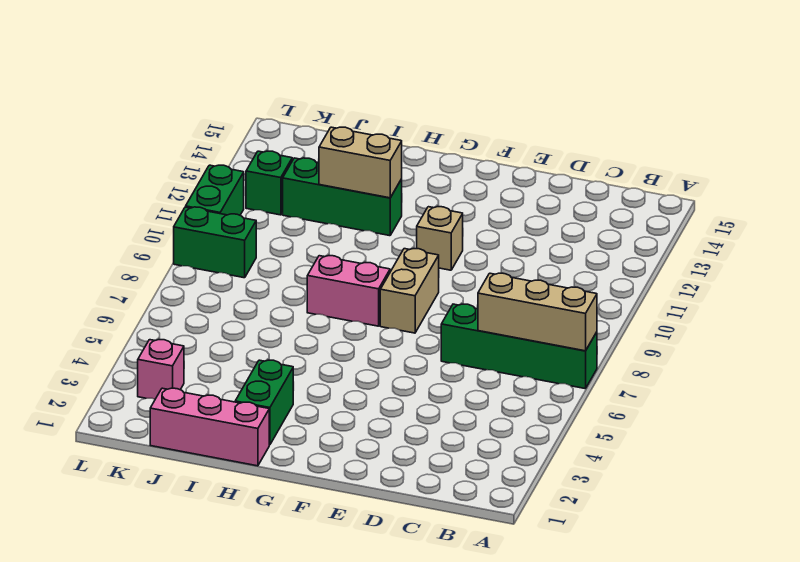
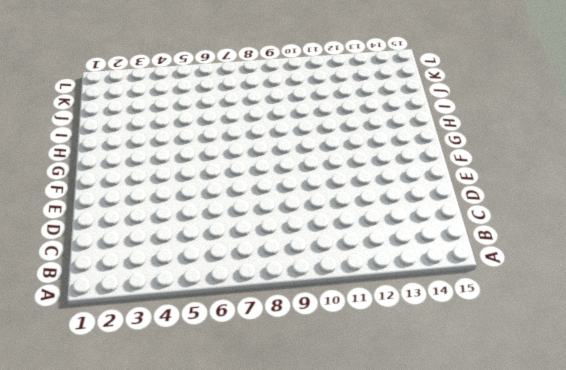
none -> green brick A7:D7 level 1
none -> tan brick F8:F9 level 1
none -> tan brick F11 level 1

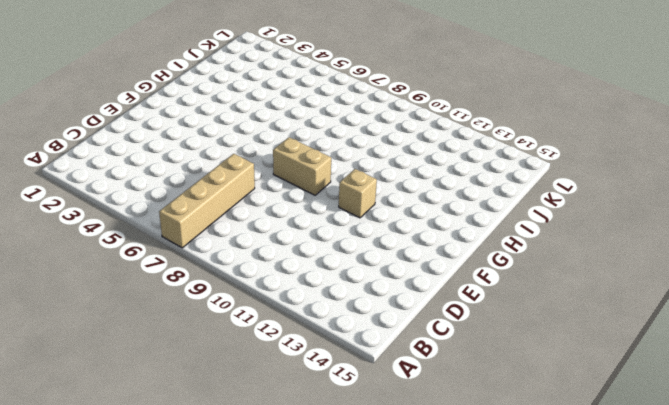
tan brick A7:D7 level 1 -> green brick A7:D7 level 1
none -> pink brick G8:H8 level 1
none -> pink brick H1:J1 level 1
none -> green brick H2:H3 level 1

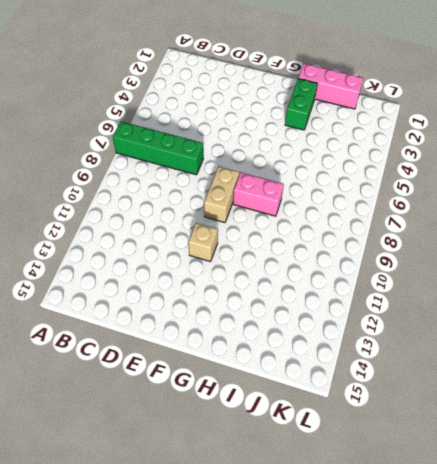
none -> green brick H12:J12 level 1
none -> pink brick K3 level 1
none -> green brick K9:L9 level 1

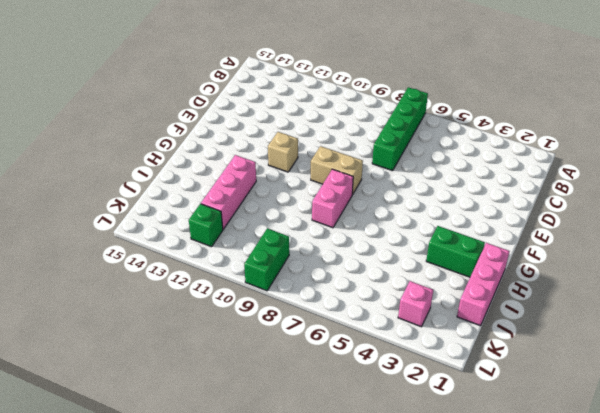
pink brick H12:J12 level 1 -> green brick H12:J12 level 1
none -> green brick L10:L11 level 1
none -> tan brick A7:C7 level 2
none -> tan brick H12:I12 level 2

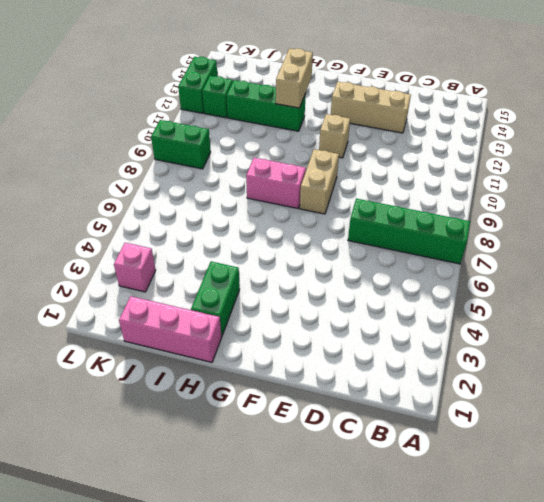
tan brick D13:F13 level 1 -> tan brick A7:C7 level 2
tan brick H12:H13 level 2 -> tan brick H12:I12 level 2
green brick L12:L13 level 1 -> green brick L10:L11 level 1

